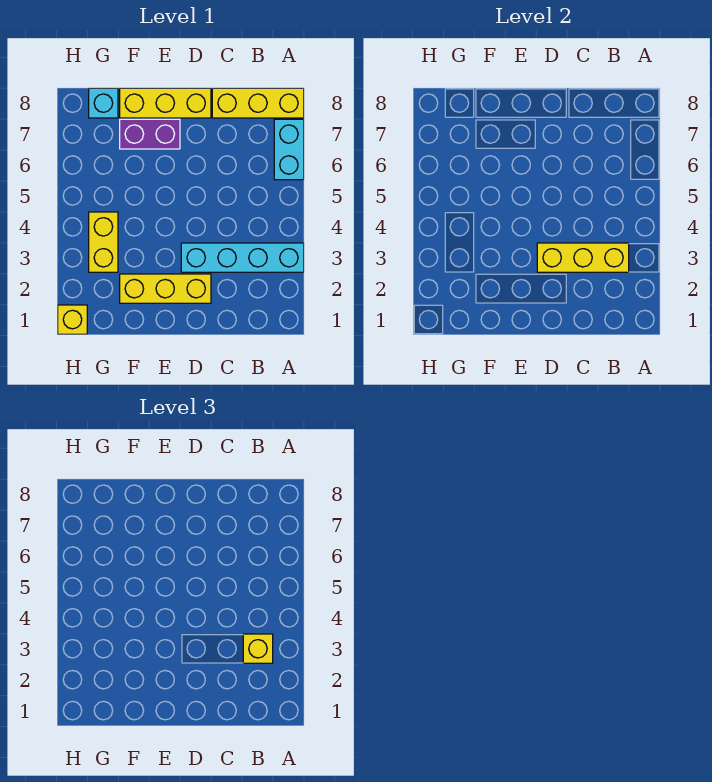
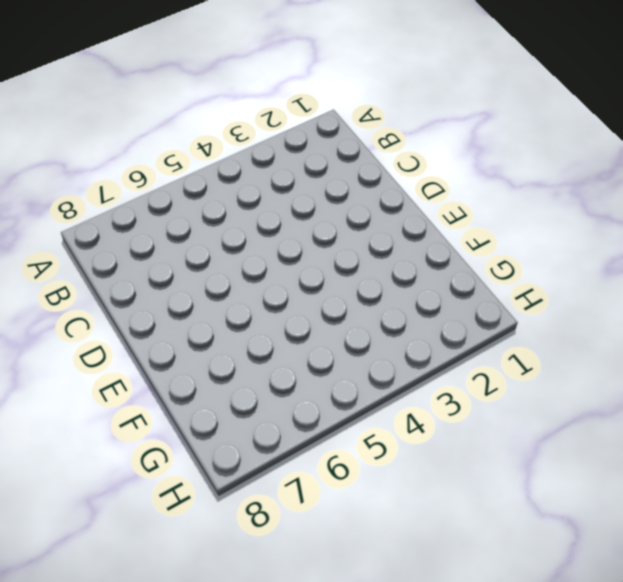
none -> cyan brick A3:D3 level 1
none -> cyan brick A6:A7 level 1

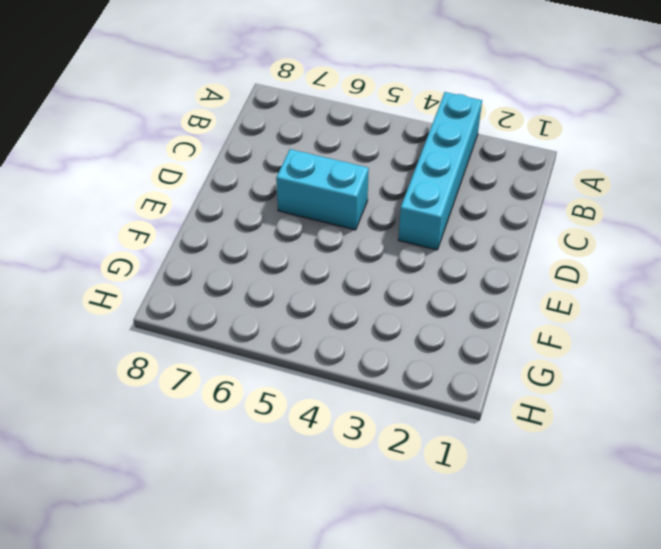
cyan brick D5:D6 level 1 -> cyan brick A6:A7 level 1
none -> yellow brick A8:C8 level 1
none -> yellow brick D2:F2 level 1

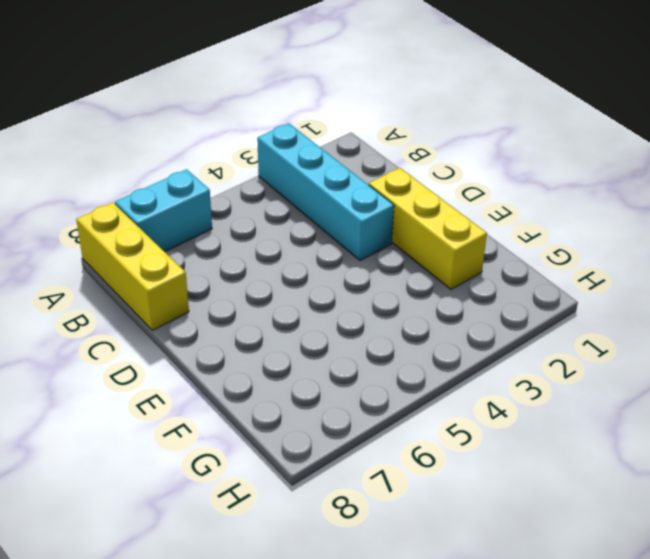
none -> yellow brick D8:F8 level 1
none -> purple brick E7:F7 level 1

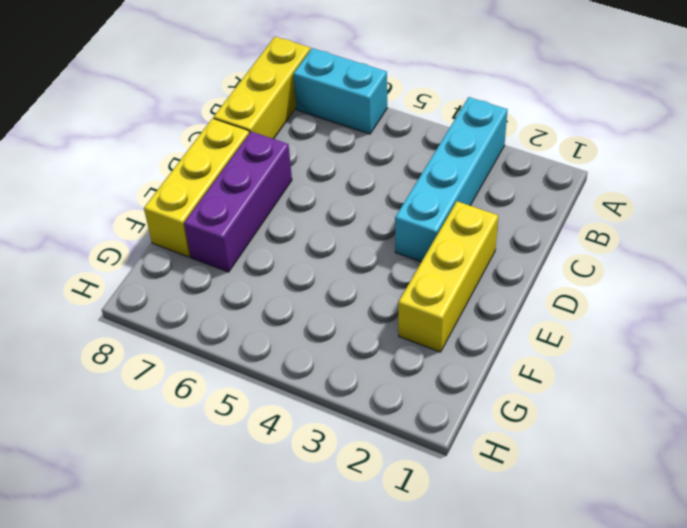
purple brick D7:F7 level 1 -> purple brick E7:F7 level 1
none -> yellow brick G3:G4 level 1
none -> cyan brick G8 level 1

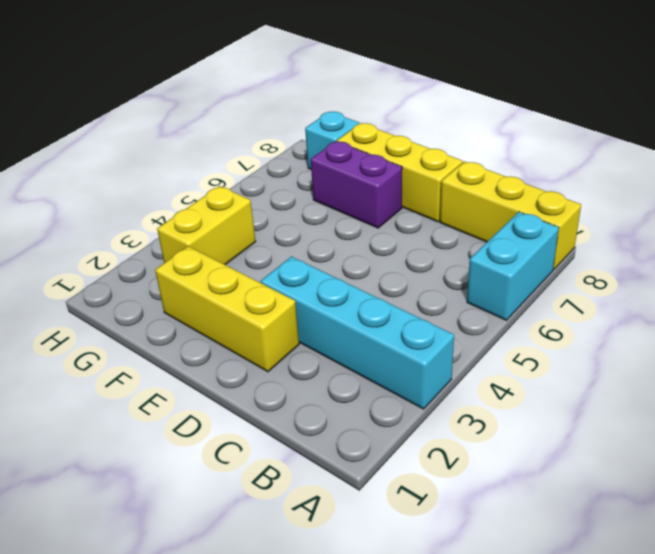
none -> yellow brick H1 level 1
none -> yellow brick B3:D3 level 2

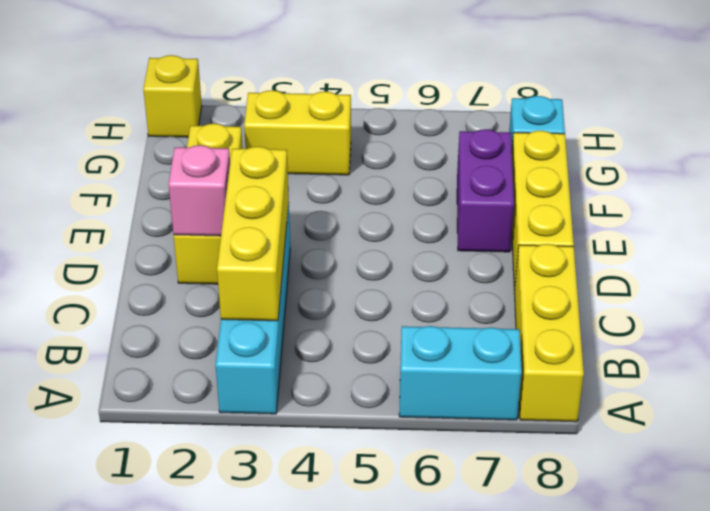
pink brick D2 level 2 -> none
none -> yellow brick B3 level 3

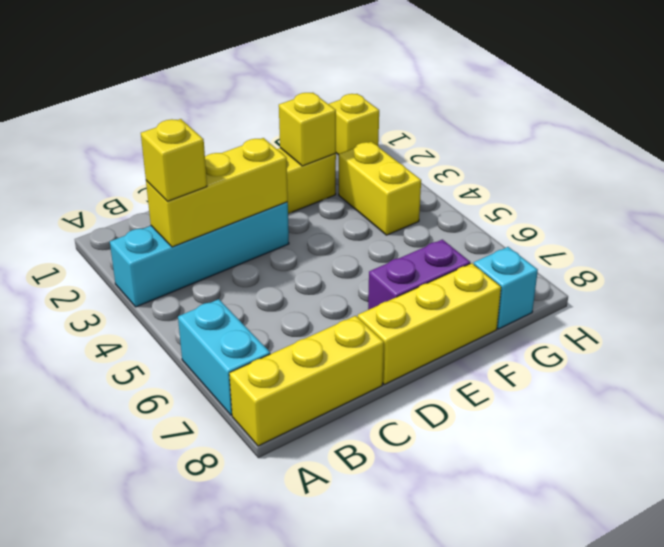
yellow brick F2 level 2 -> none

